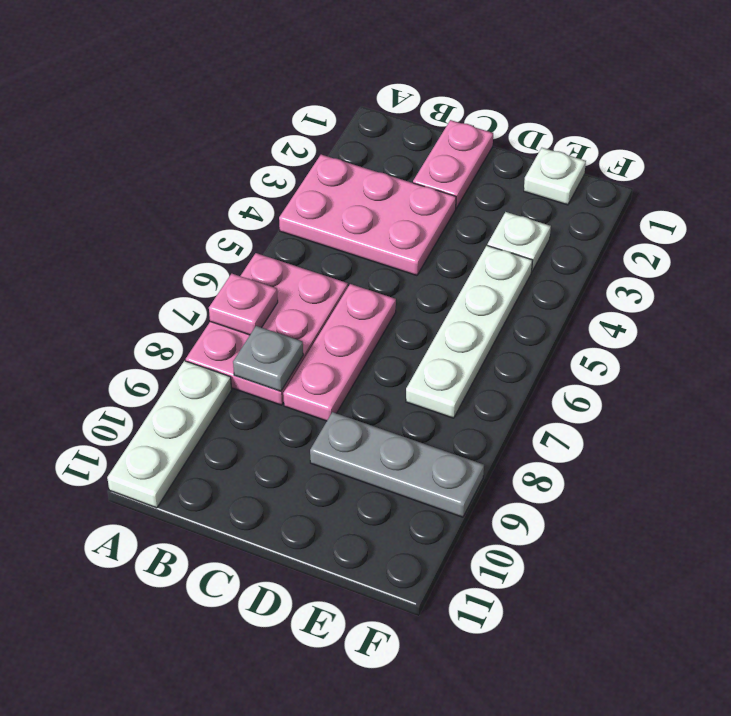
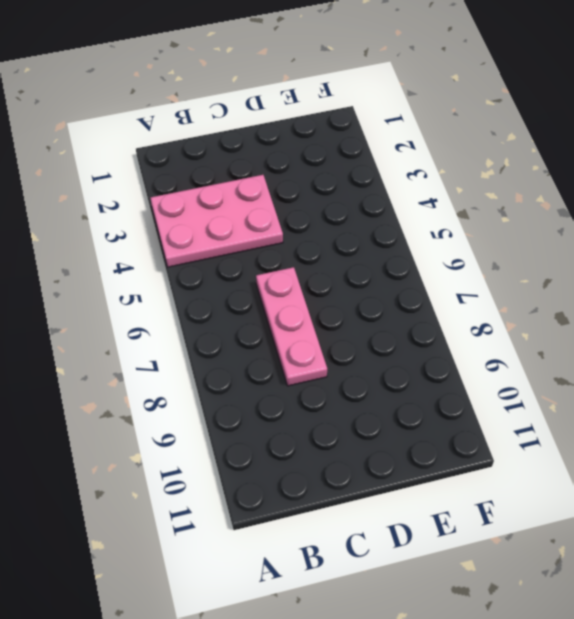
none -> pink plate A6:B8 level 1
none -> white plate A9:A11 level 1

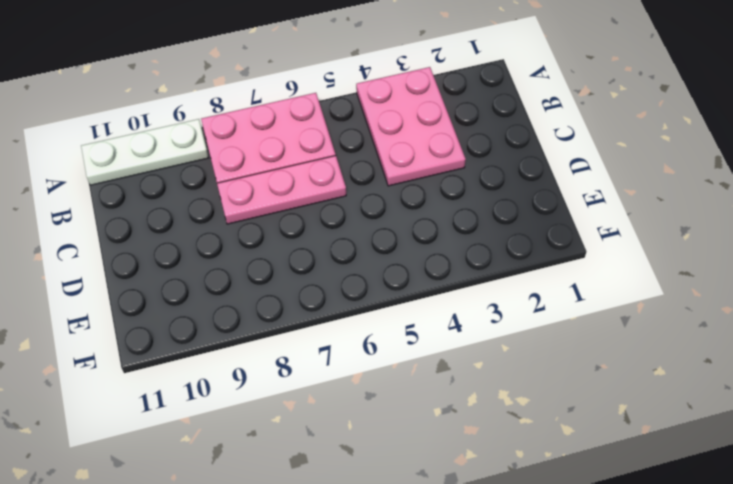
none -> pink plate C1:C2 level 1
none -> grey plate D9:F9 level 1

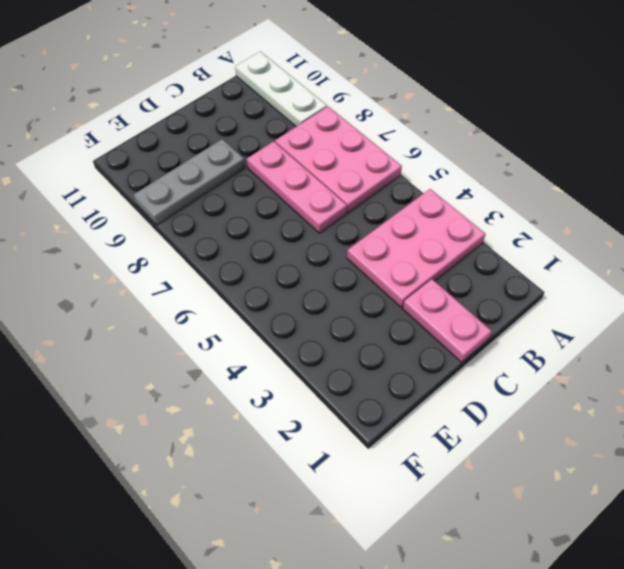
none -> white plate E1 level 1
none -> white plate E3 level 1

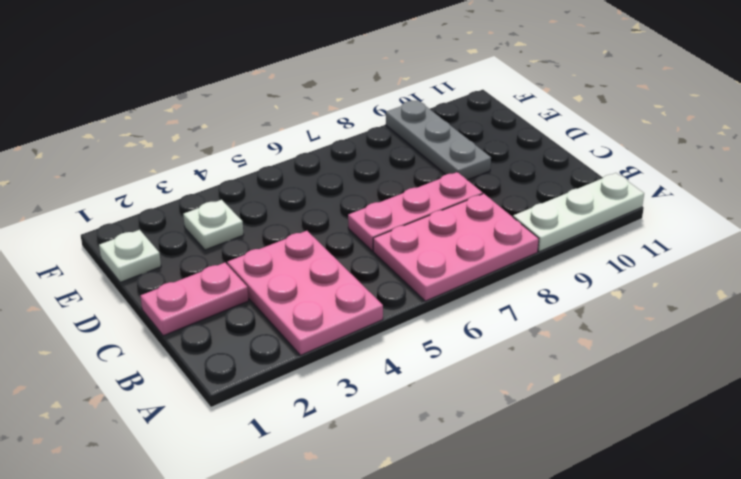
none -> white plate E4:E7 level 1
none -> pink plate A7 level 2

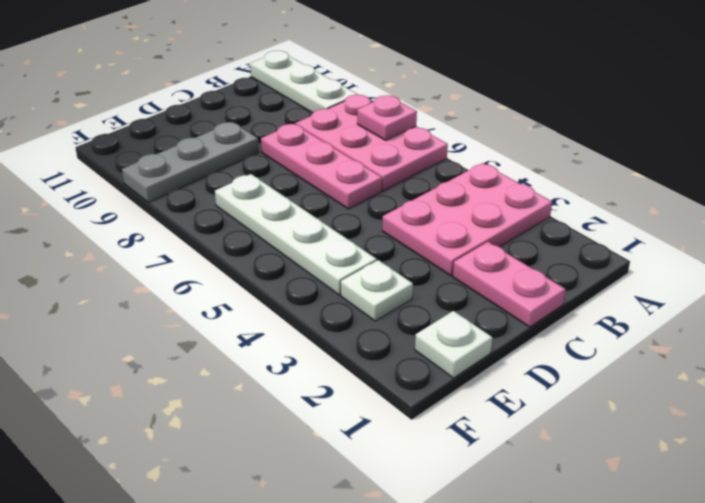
none -> grey plate B8 level 2

